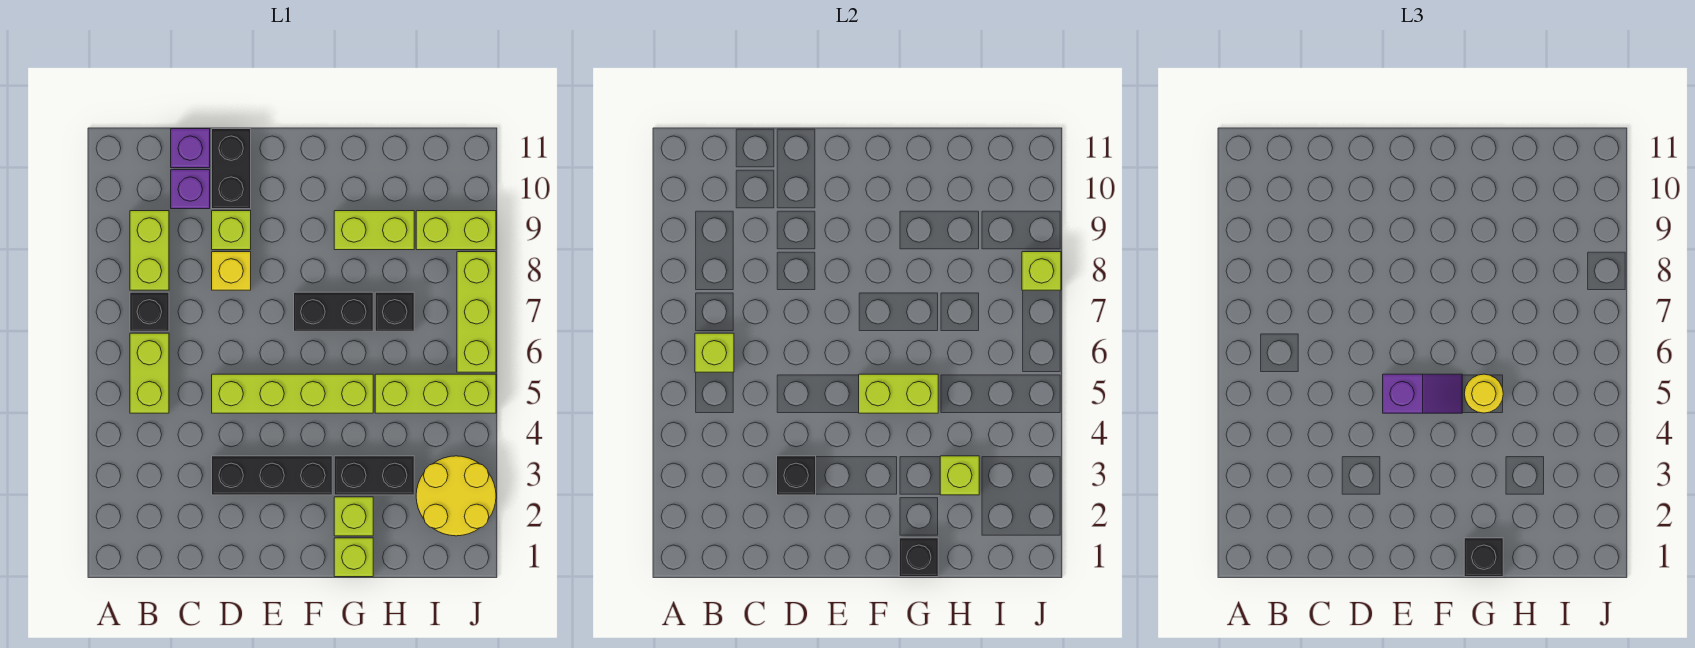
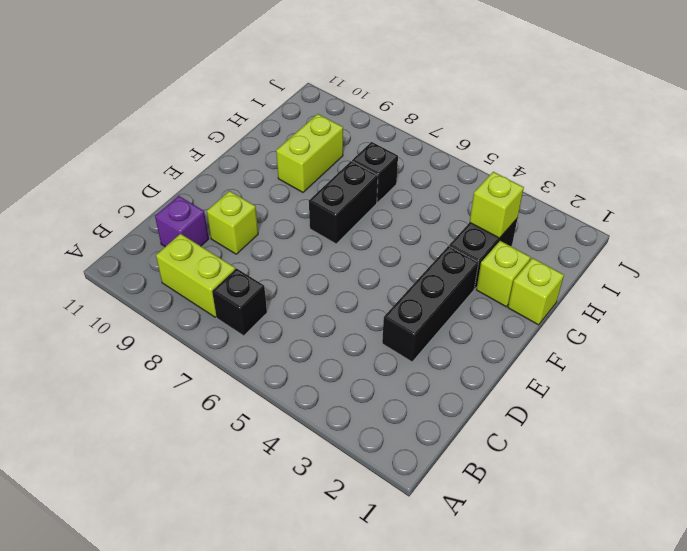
none -> lime brick B5:B6 level 1
none -> purple brick C11 level 1
none -> lime brick D5:G5 level 1

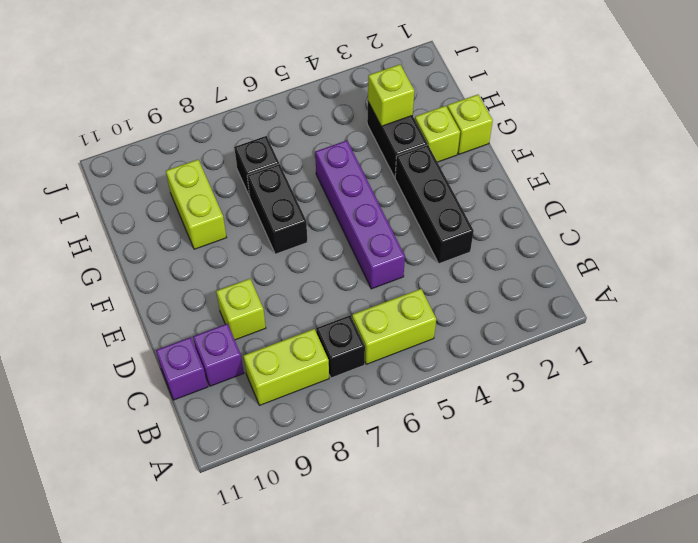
purple brick D5:G5 level 1 -> lime brick D5:G5 level 1
none -> yellow brick D8 level 1
none -> black brick D10:D11 level 1
none -> lime brick H5:J5 level 1

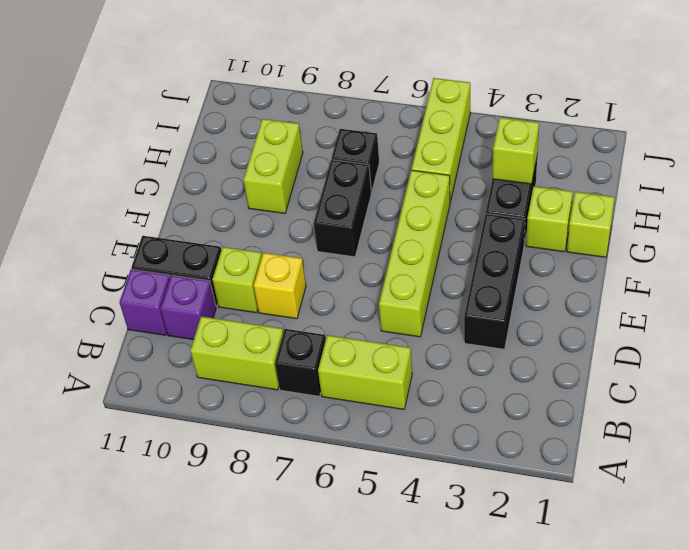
none -> yellow round brick I2:J3 level 1
none -> lime brick I9:J9 level 1
none -> lime brick J6:J8 level 1

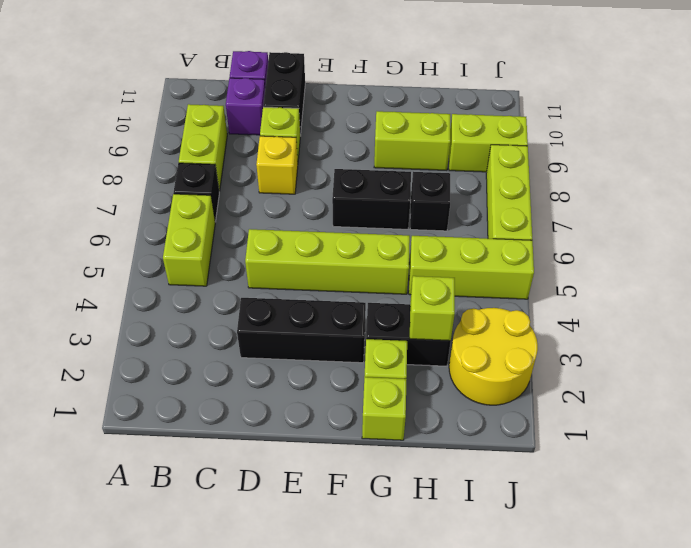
none -> lime brick B6 level 2
none -> black brick D3 level 2
none -> lime brick F5:G5 level 2

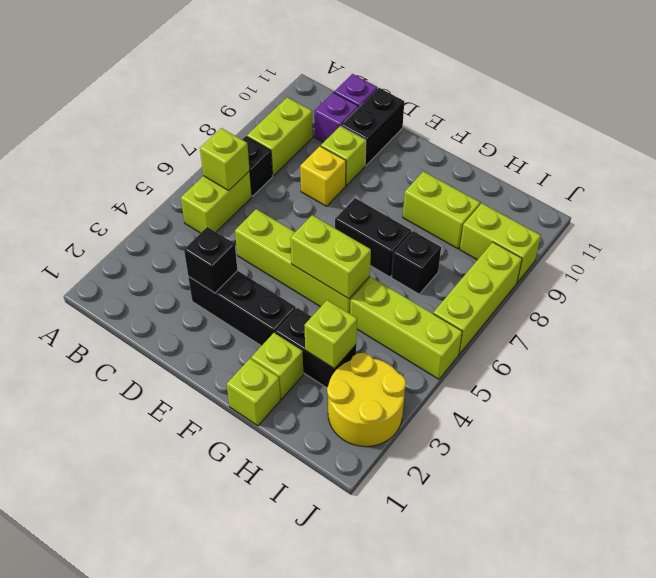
none -> black brick G1 level 2
none -> lime brick J8 level 2
none -> purple slope E5:F5 level 3 top E

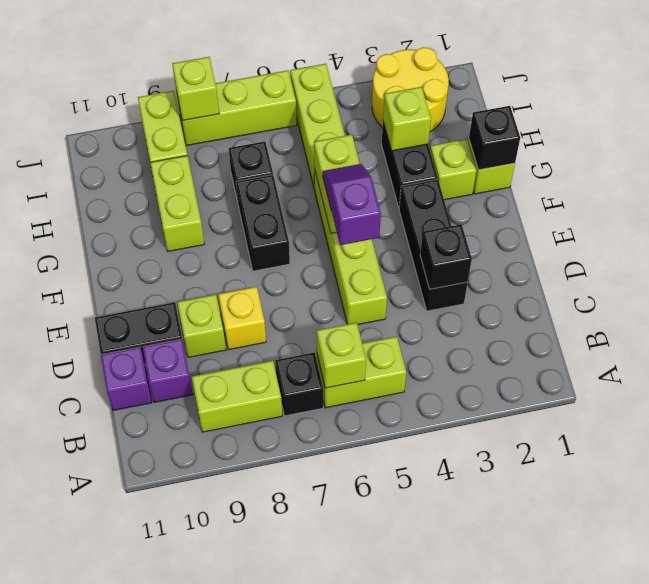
none -> black brick G1 level 3
none -> yellow round brick G5 level 3

